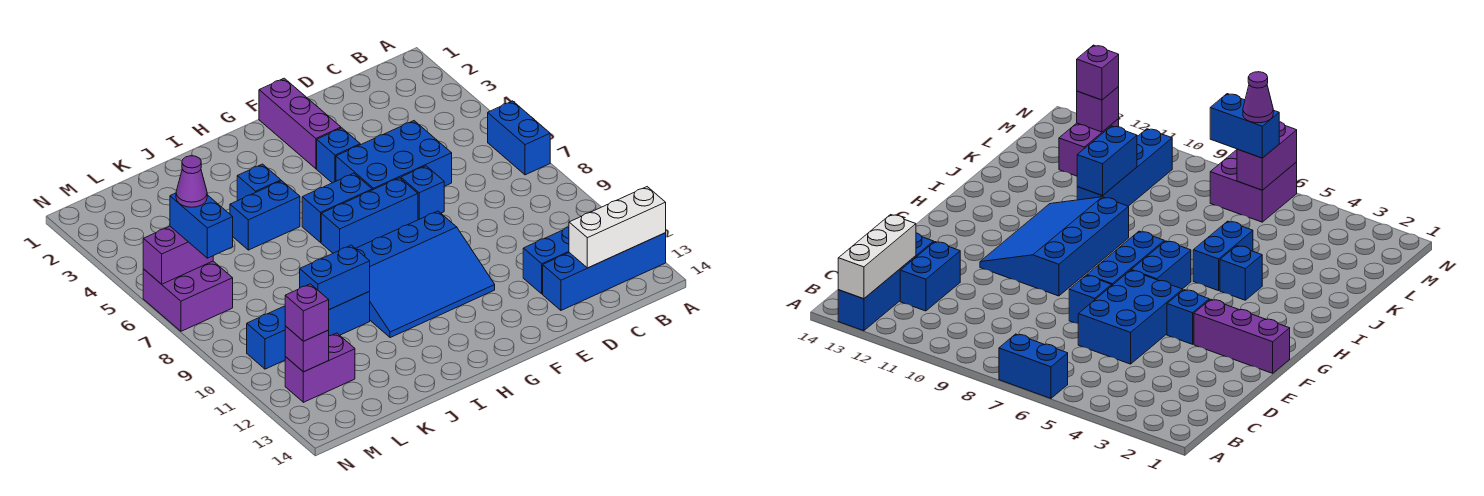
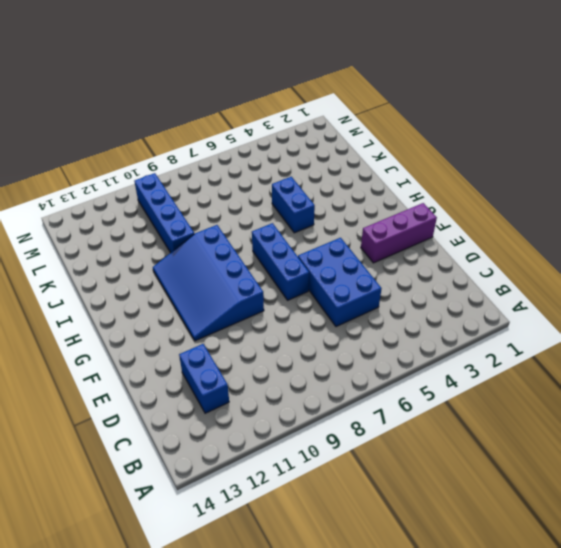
none -> blue brick A6:A7 level 1
none -> blue brick A13:D13 level 1
none -> blue brick E7 level 1

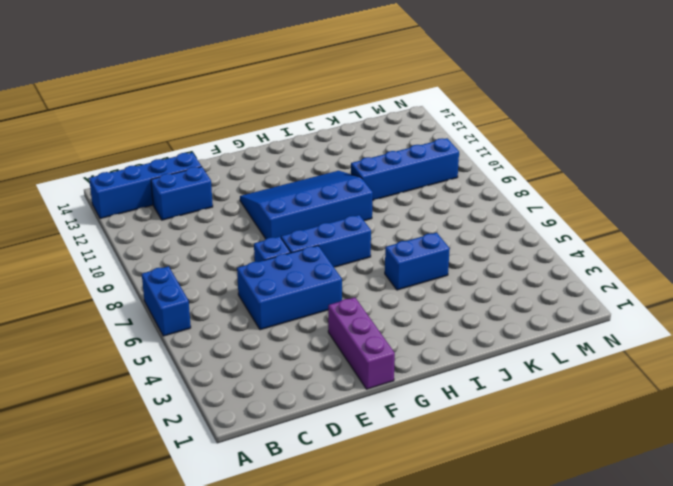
none -> blue brick F4 level 1
none -> blue brick G6:H6 level 1
none -> blue brick I4 level 1

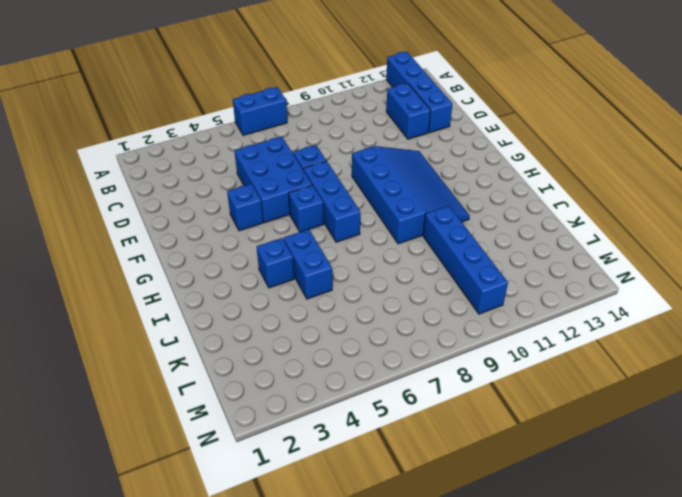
blue brick G6 level 1 -> blue brick G6:H6 level 1
none -> purple brick F1:F3 level 1
none -> purple brick L12:M12 level 1
none -> purple brick M6:N7 level 1

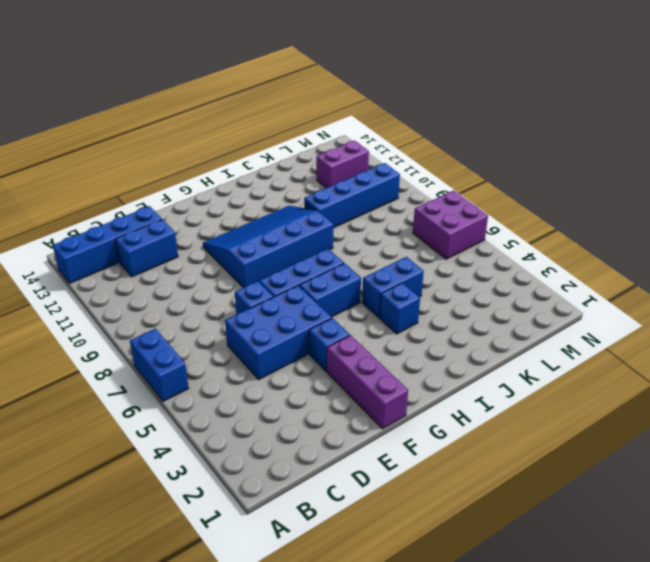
none -> white brick A13:C13 level 2
none -> blue brick J10:K10 level 2
none -> purple brick M6:N6 level 2

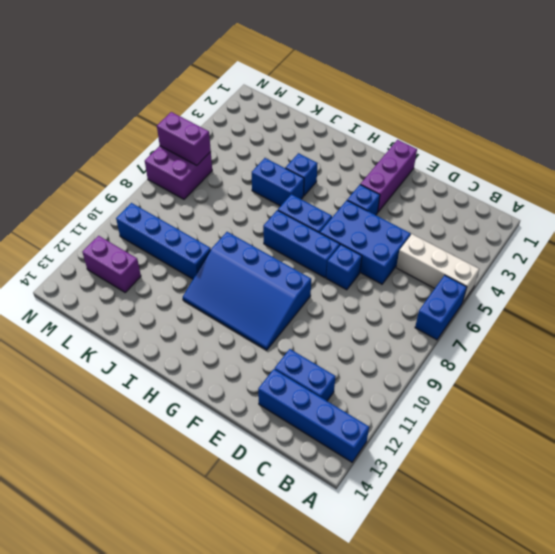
white brick A5:C5 level 1 -> white brick A13:C13 level 2
none -> blue brick J10:K10 level 2
none -> purple brick M12 level 2
none -> blue brick M6:M7 level 3

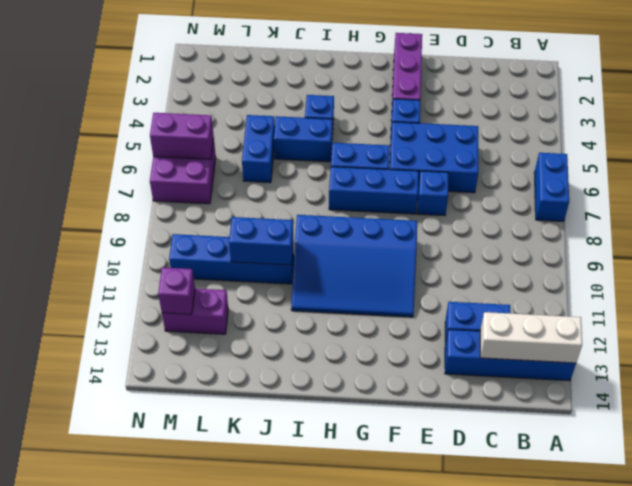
blue brick K5:K6 level 1 -> blue brick M6:M7 level 3
none -> purple brick M12 level 3
none -> purple cone M6 level 4

